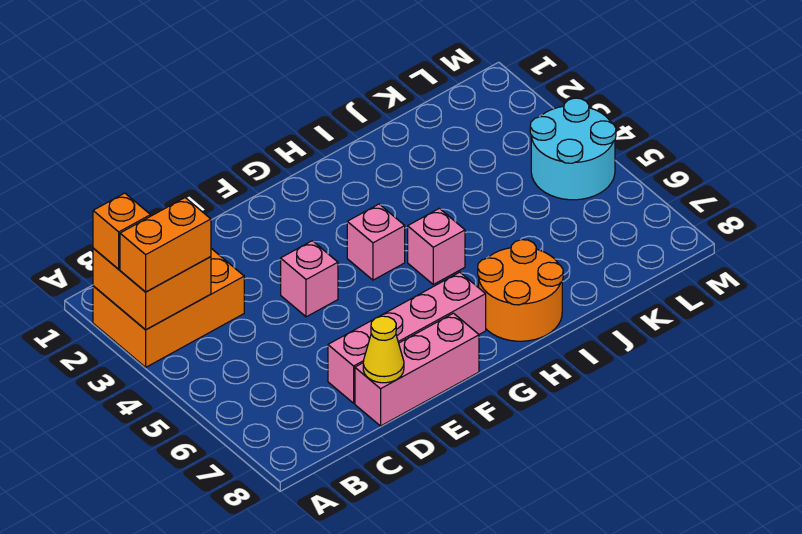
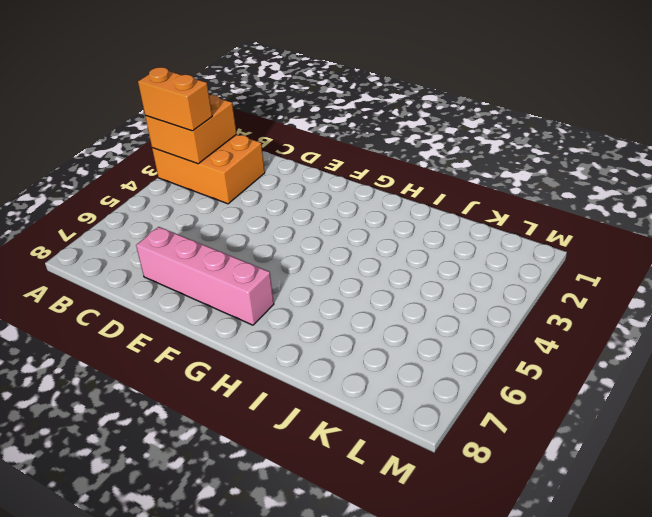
none -> pink brick D8:F8 level 1
none -> pink brick E4 level 1
none -> pink brick G4 level 1

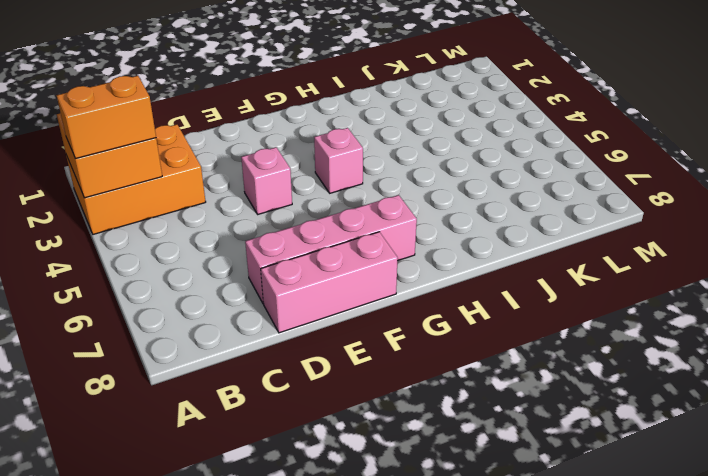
none -> pink brick H5 level 1
none -> orange round brick H7:I8 level 1
none -> cyan round brick L4:M5 level 1

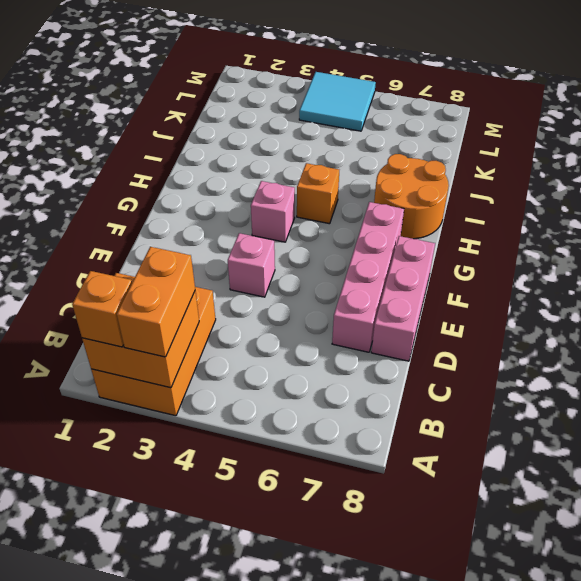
orange brick H5 level 1 -> pink brick H5 level 1
cyan tile L4:M5 level 1 -> cyan round brick L4:M5 level 1
none -> yellow cone D8 level 2

